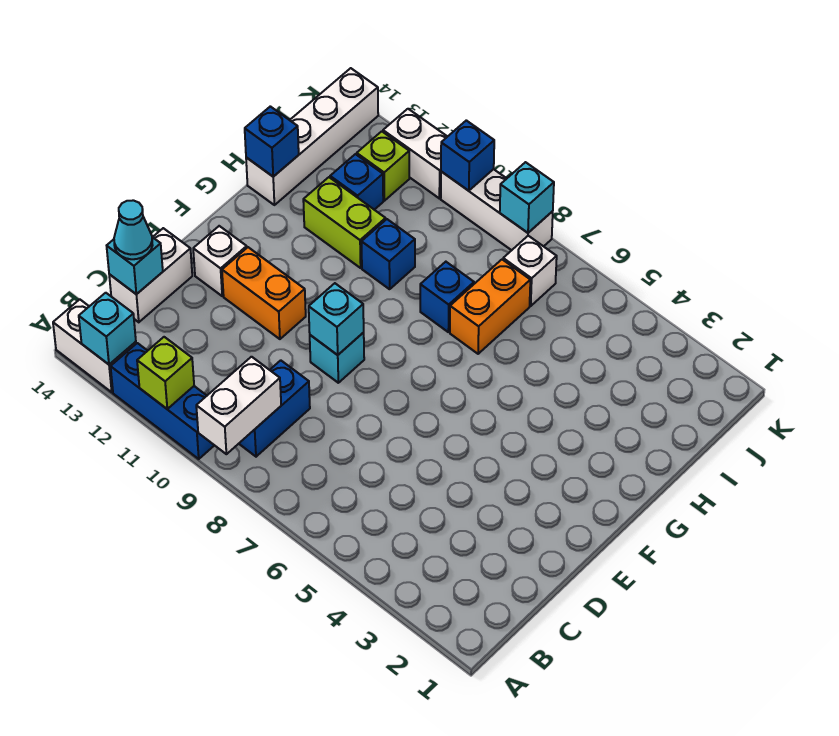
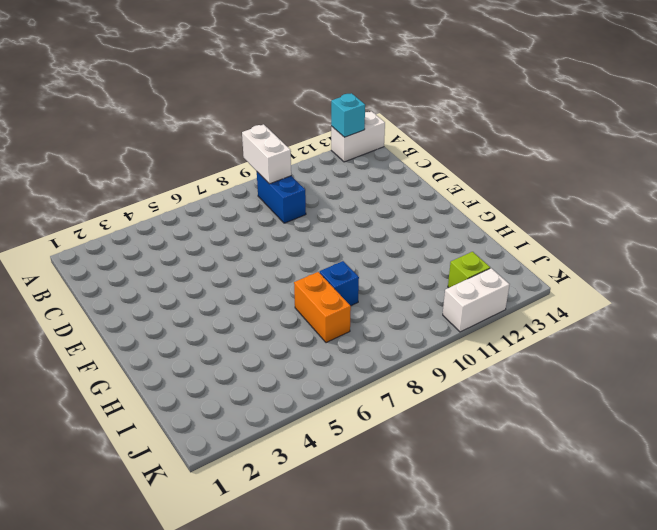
none -> blue brick A10:A12 level 1
none -> white brick C14:D14 level 1
none -> cyan brick E9 level 1

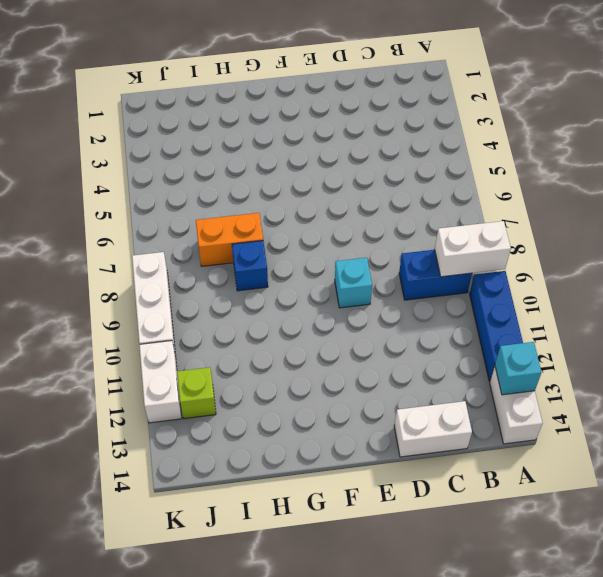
none -> orange brick E11:E12 level 1
none -> white brick E13 level 1
none -> blue brick H10 level 1

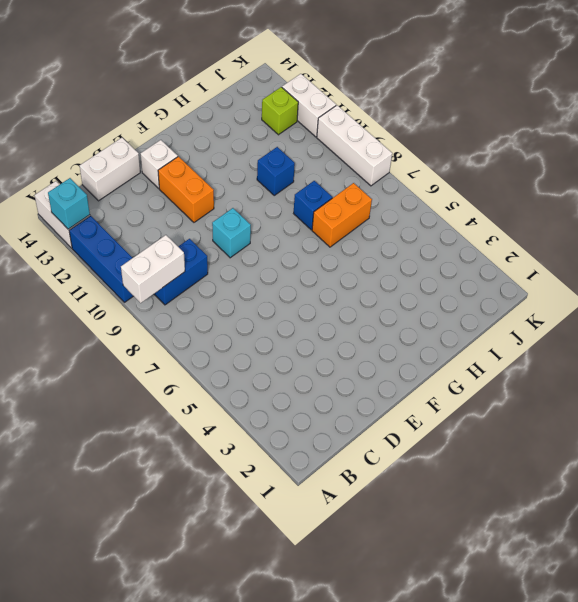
none -> lime brick H11:H12 level 1
none -> white brick H14:K14 level 1
none -> blue brick I12 level 1

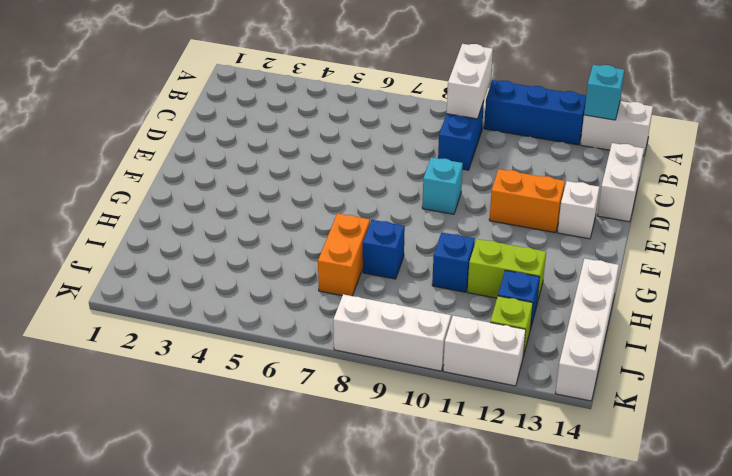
none -> white brick J7 level 1
none -> lime brick A11 level 2
none -> cyan brick C14 level 2

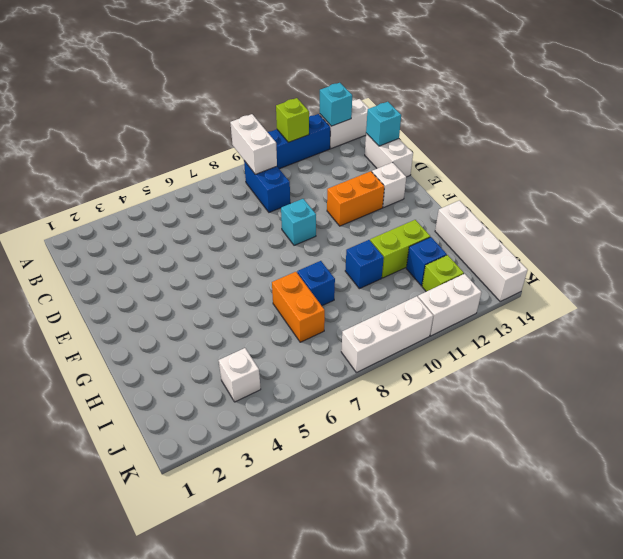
white brick J4 level 1 -> white brick J7 level 1
none -> cyan brick E9 level 2
none -> blue brick H14 level 2
none -> cyan brick K8 level 2

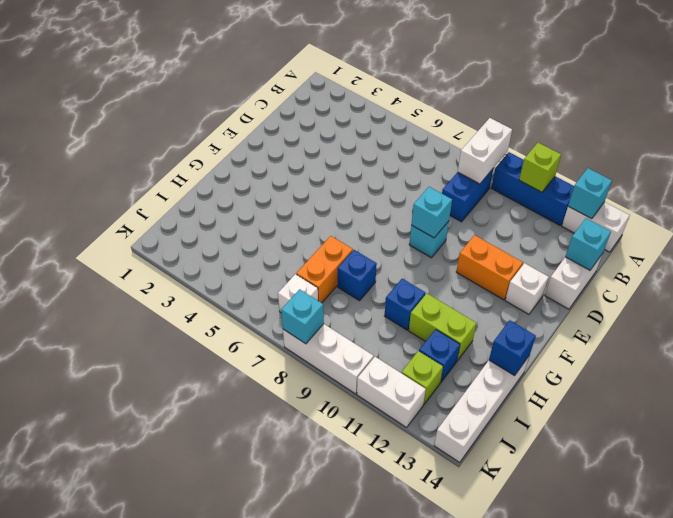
none -> blue brick K10 level 2
none -> cyan cone C14 level 3

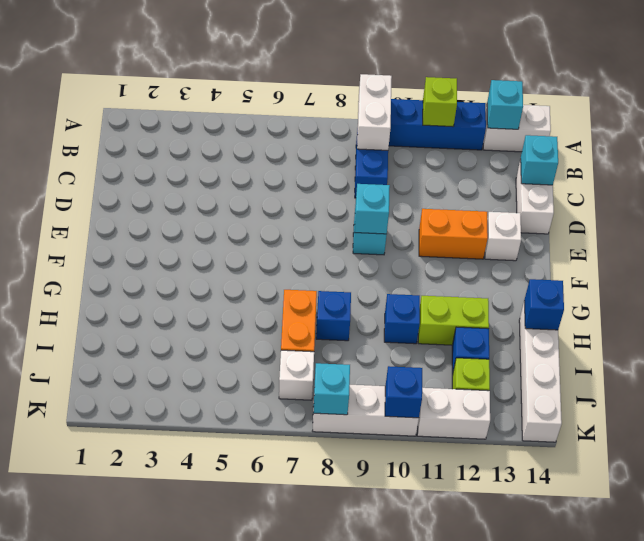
none -> cyan cone C14 level 3

